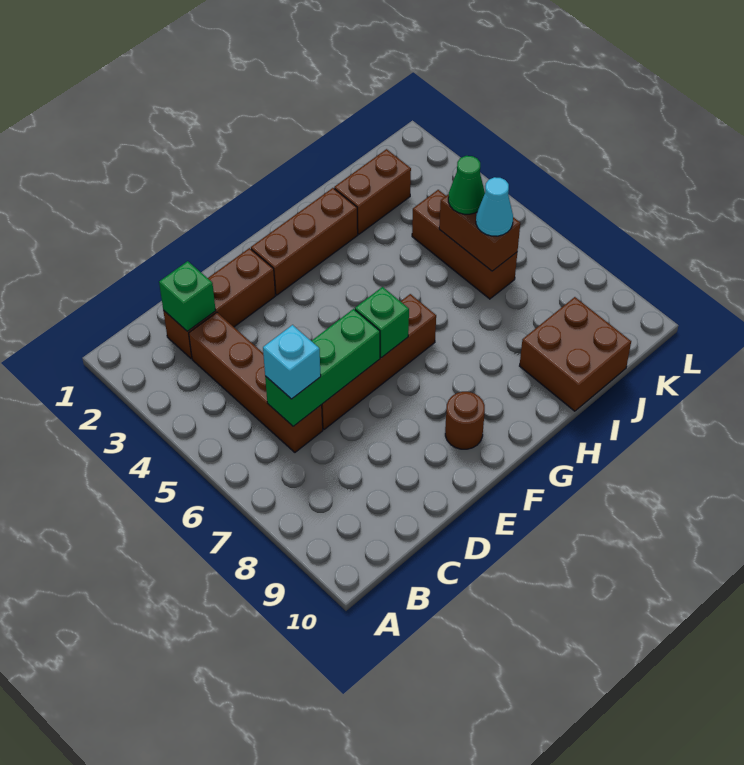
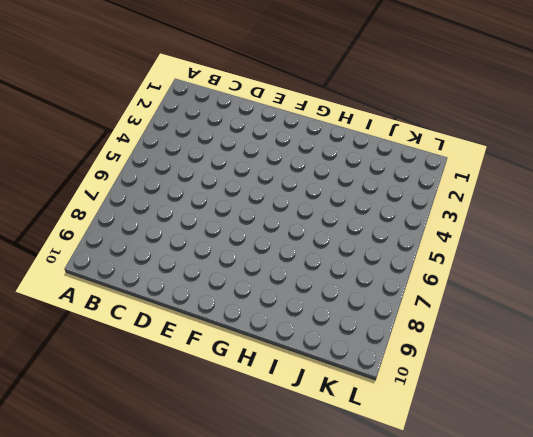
none -> brown brick C2:E2 level 1
none -> brown brick C3:C6 level 1
none -> brown brick D6:G6 level 1

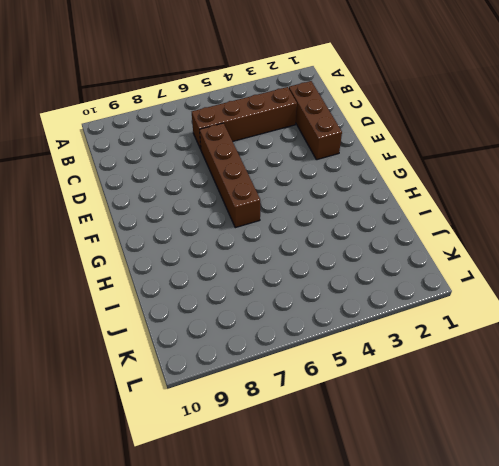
none -> brown brick F2:H2 level 1
none -> brown round brick F9 level 1
none -> brown brick I2:J2 level 1

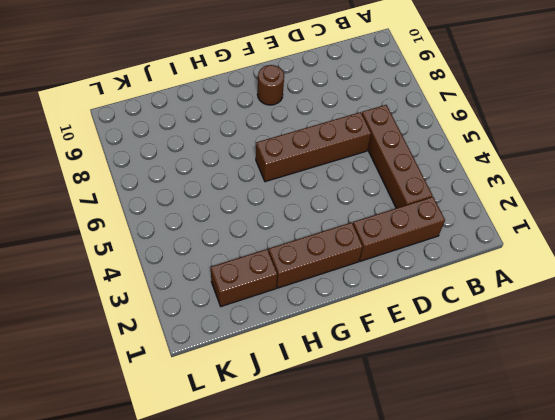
none -> brown brick I9:J10 level 1
none -> brown brick J4:J6 level 1
none -> green brick C2 level 2

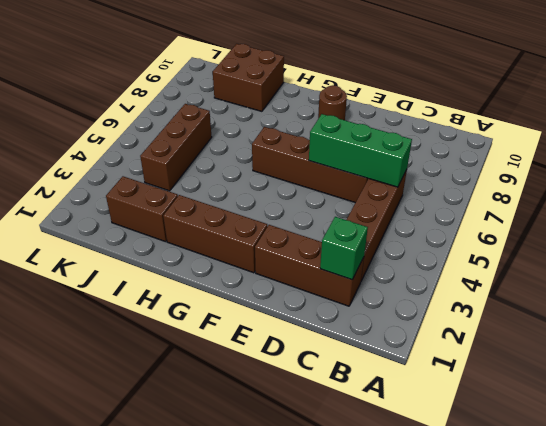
none -> green brick F6 level 2
none -> brown brick J5:J6 level 2
none -> cyan brick C6 level 3

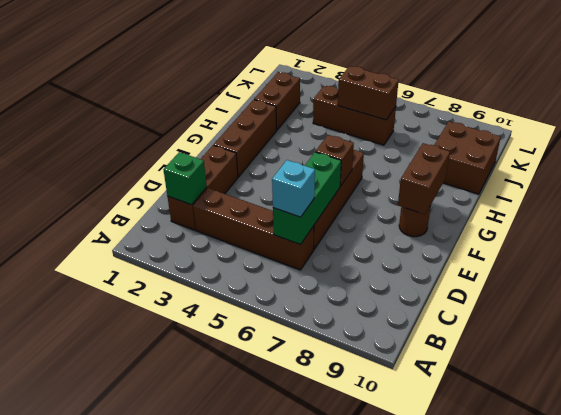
brown brick F6 level 2 -> green brick F6 level 2
brown brick F9:G9 level 2 -> none
none -> green cone J5 level 3
none -> cyan cone J6 level 3

